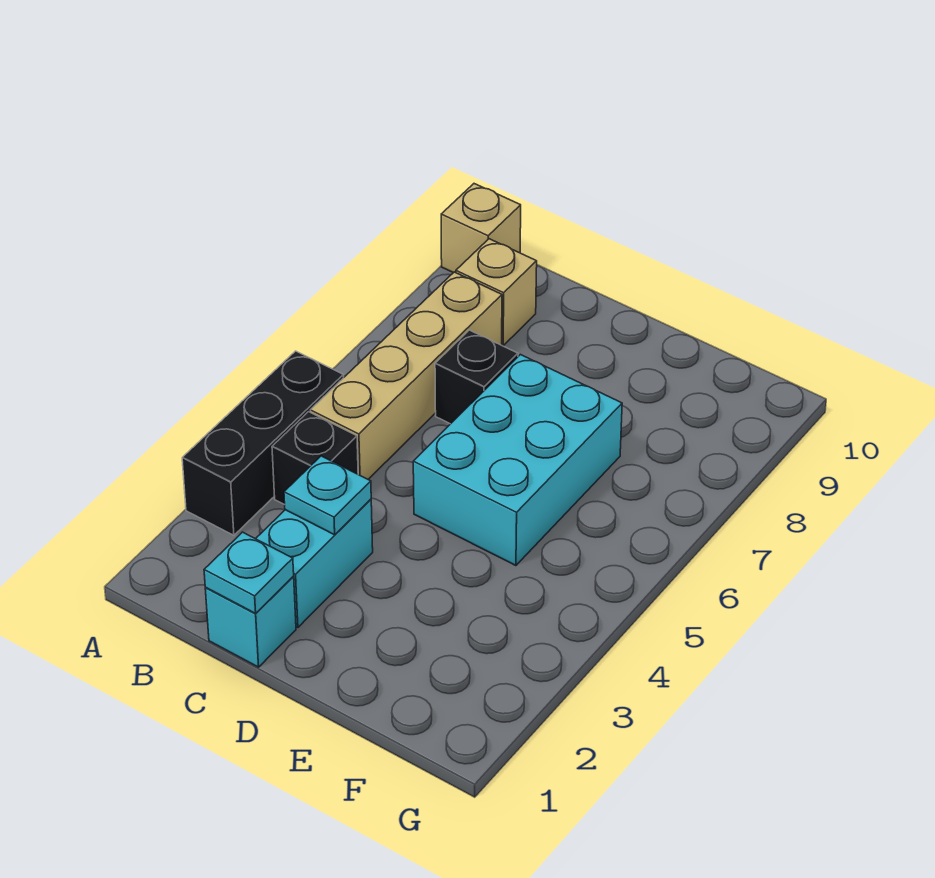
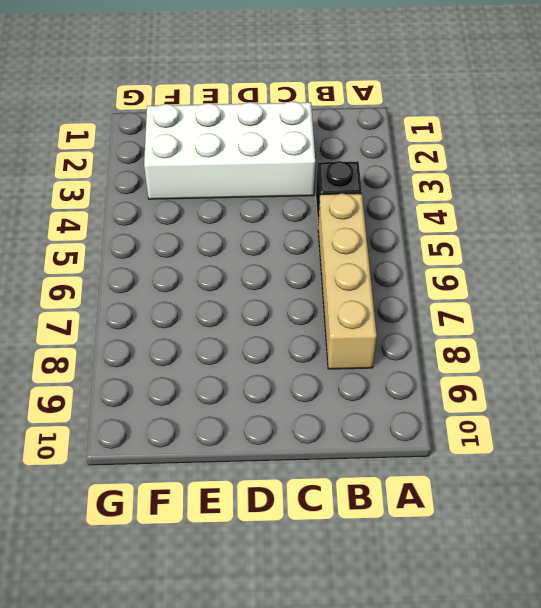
white brick C2:F3 level 1 -> cyan brick C2:C3 level 1
none -> black brick A3:A5 level 1
none -> tan brick A10 level 1

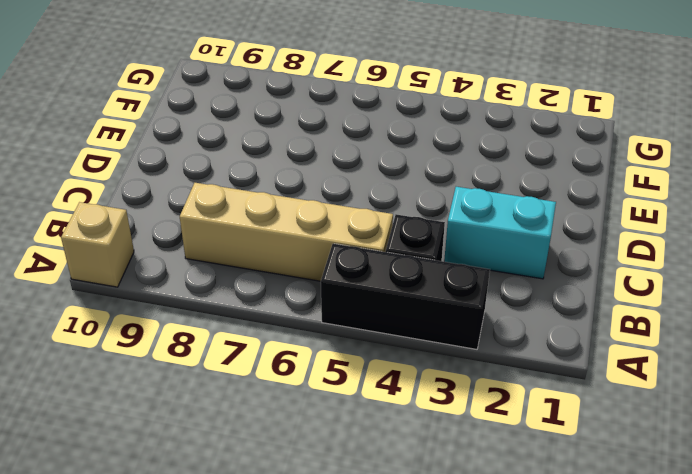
none -> tan brick B9 level 1
none -> cyan brick C1 level 1

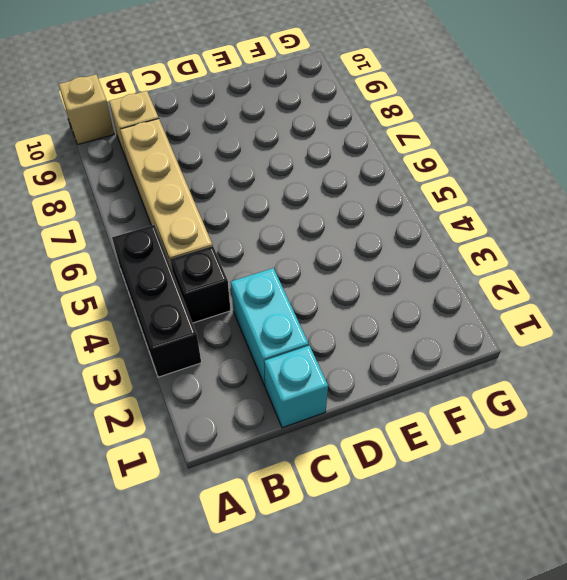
none -> black brick C7 level 1
none -> cyan brick D5:E7 level 1

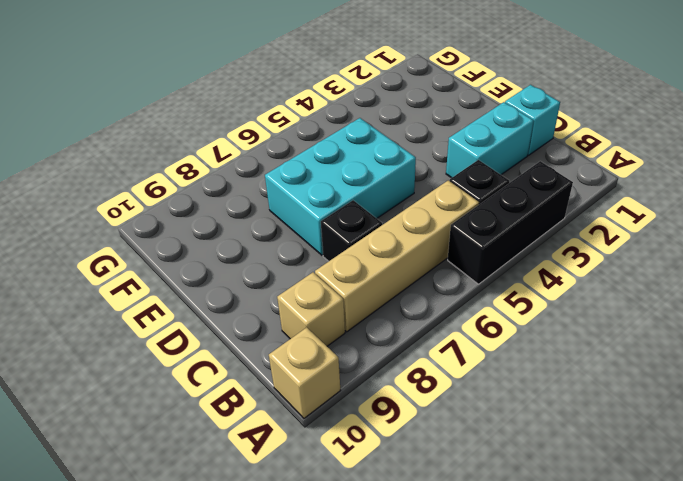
none -> cyan plate C1 level 2
none -> cyan plate C3 level 2

